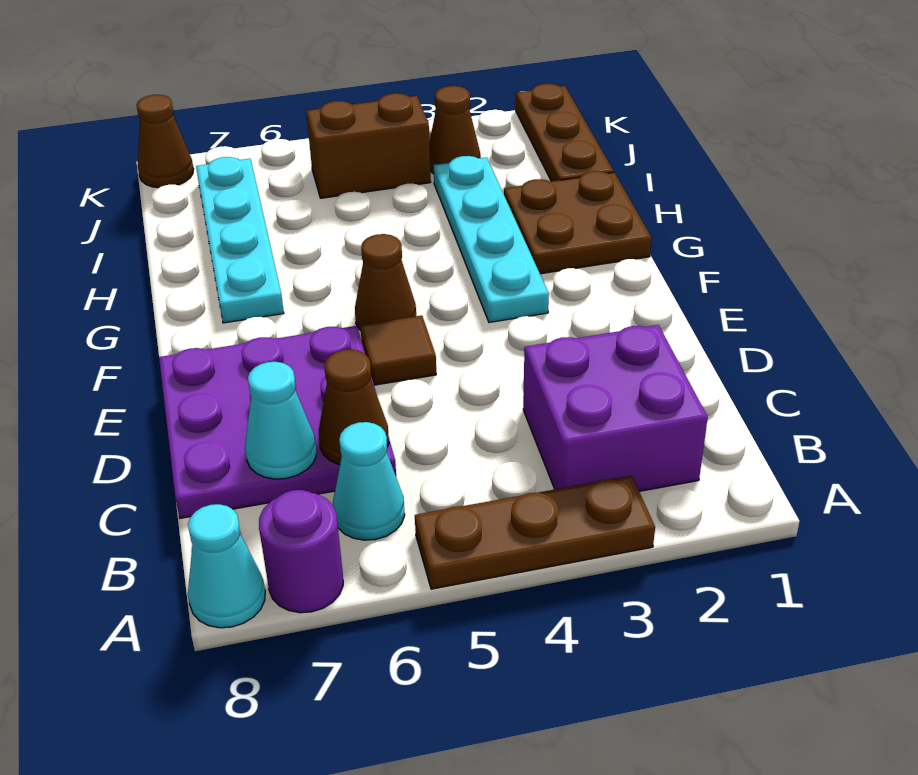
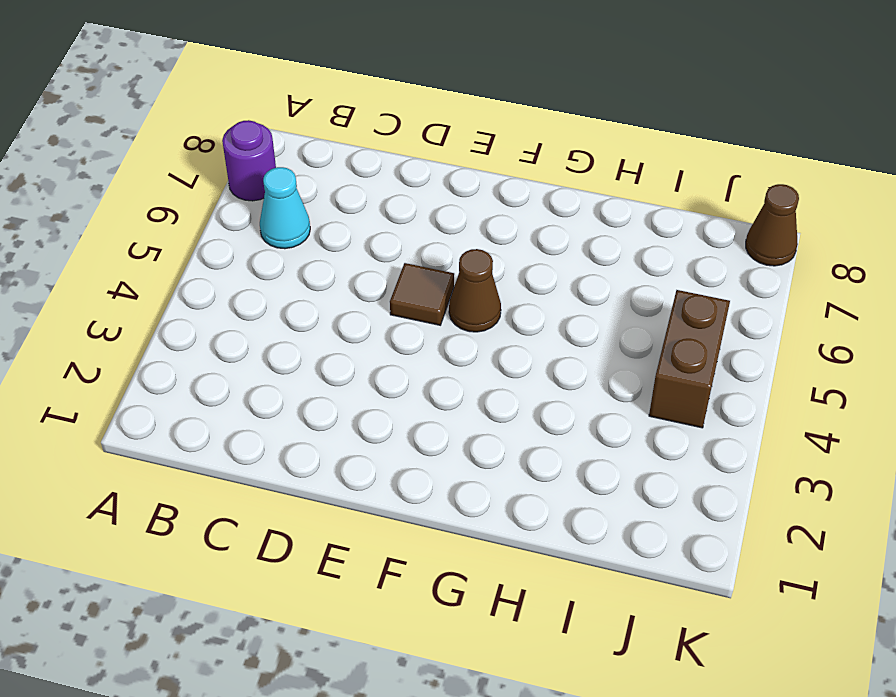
none -> brown plate A3:A5 level 1
none -> cyan cone A8 level 1
none -> purple brick B2:C3 level 1

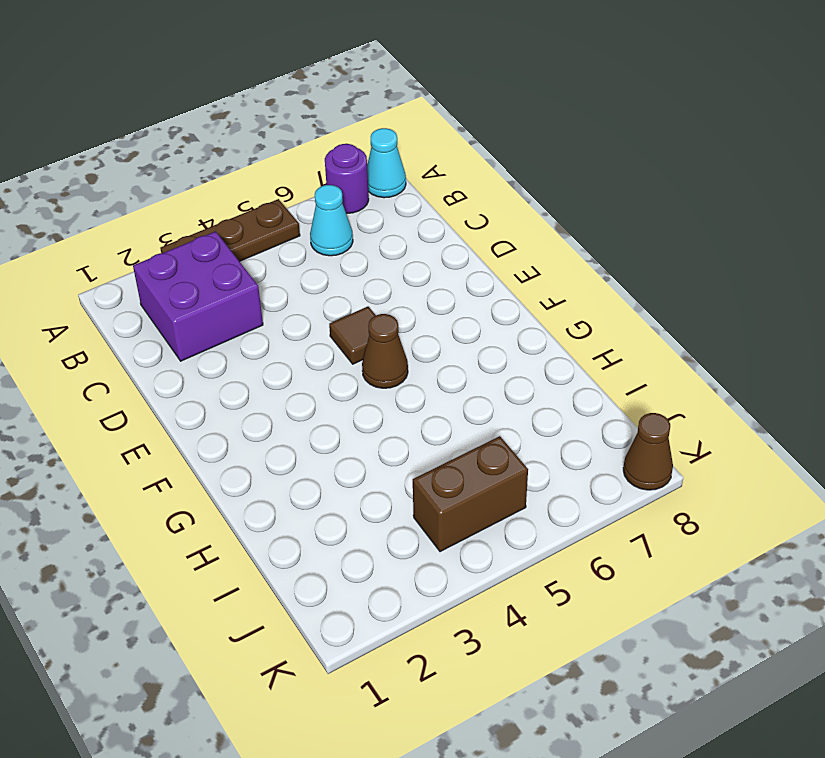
none -> purple plate C6:E8 level 1
none -> cyan plate F3:I3 level 1
none -> brown plate G1:H2 level 1

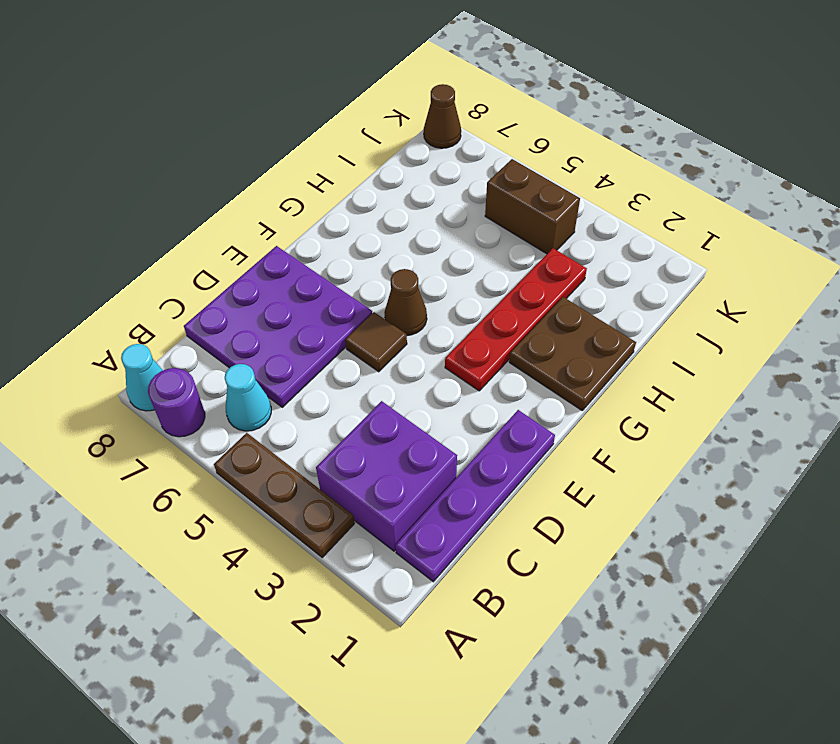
purple plate B1:E1 level 1 -> none
red plate F3:I3 level 1 -> cyan plate F3:I3 level 1
none -> cyan plate G7:J7 level 1
none -> brown plate I1:K1 level 1
none -> brown cone J3 level 1

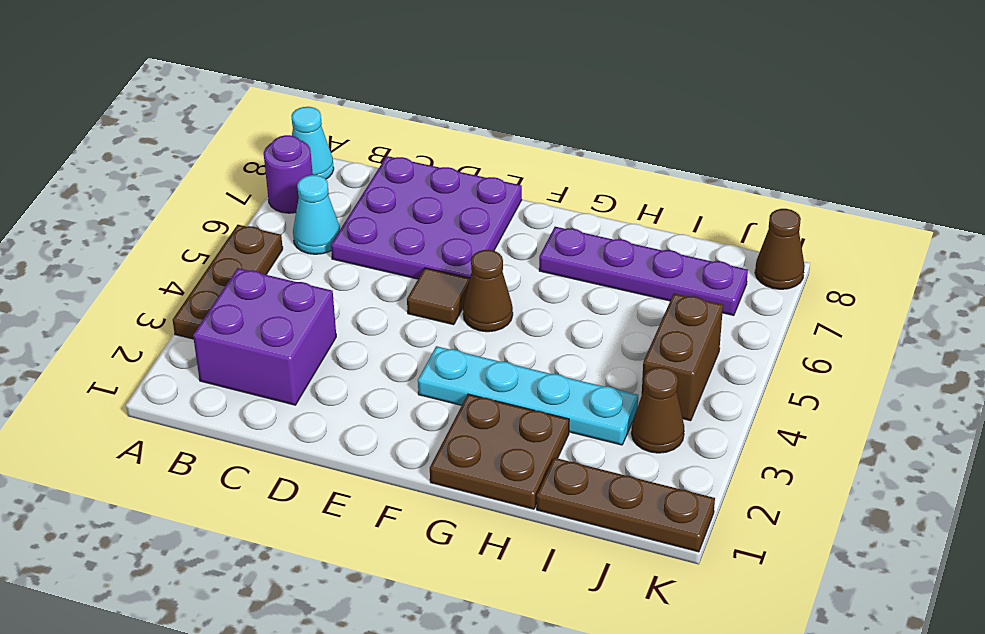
purple plate G7:J7 level 1 -> cyan plate G7:J7 level 1
none -> brown cone C6 level 2
none -> cyan cone C7 level 2

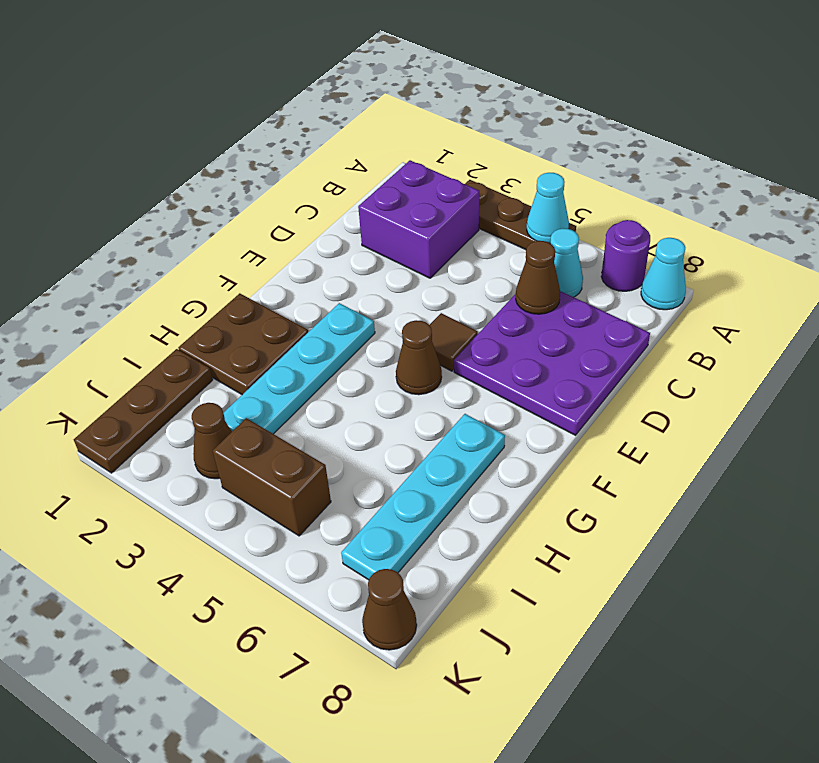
cyan cone A5 level 2 -> cyan cone C7 level 2

